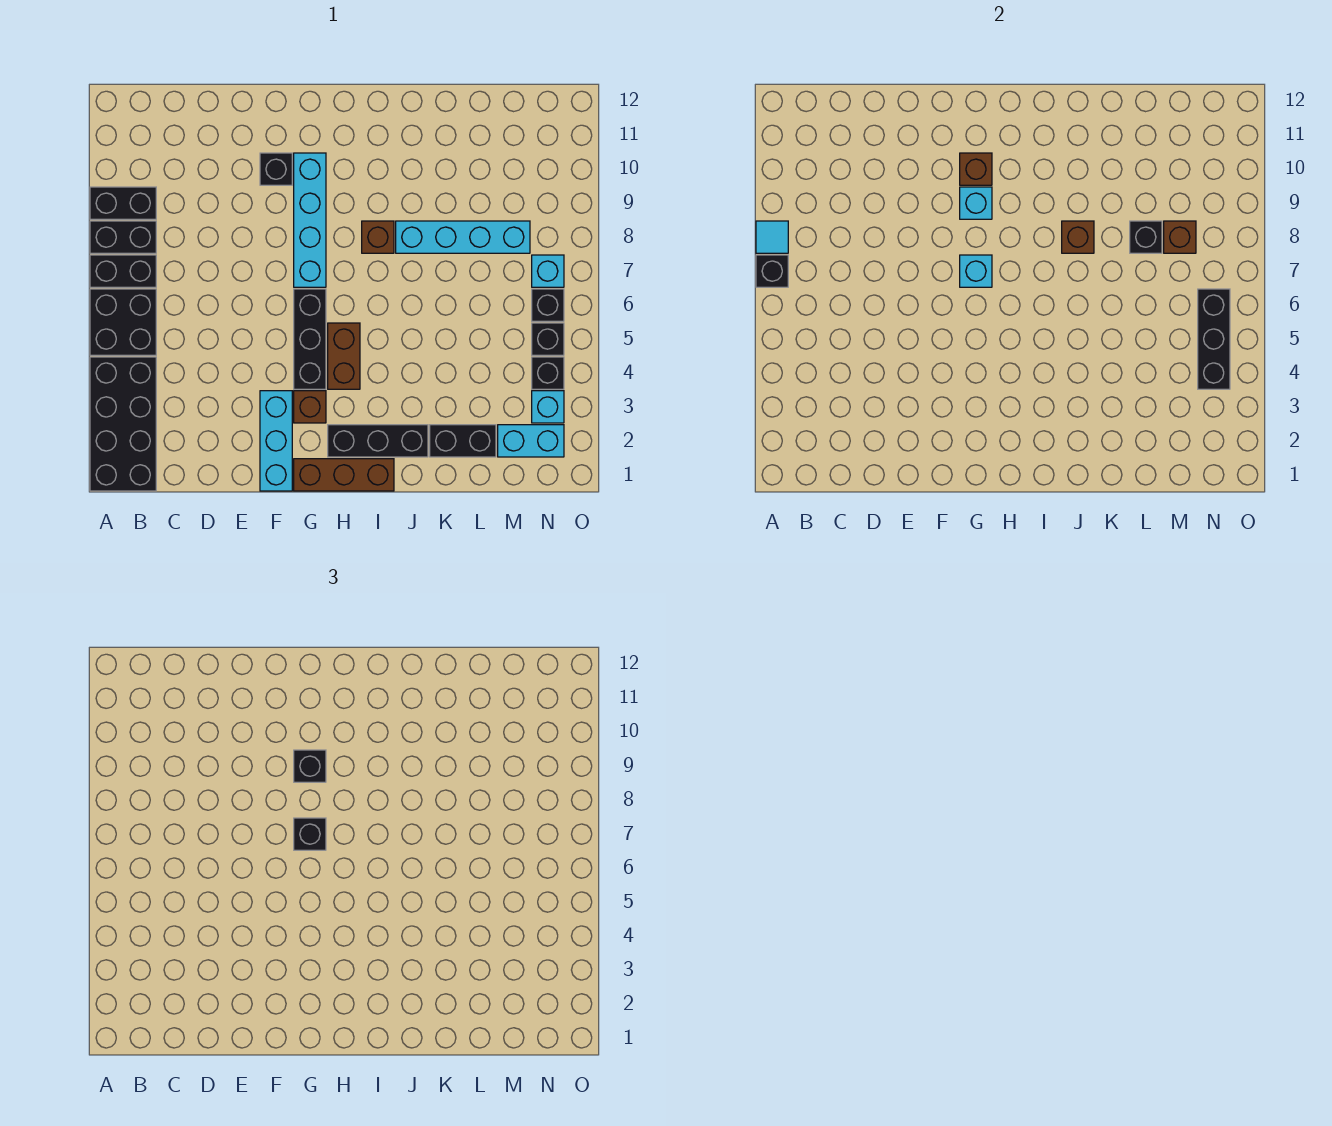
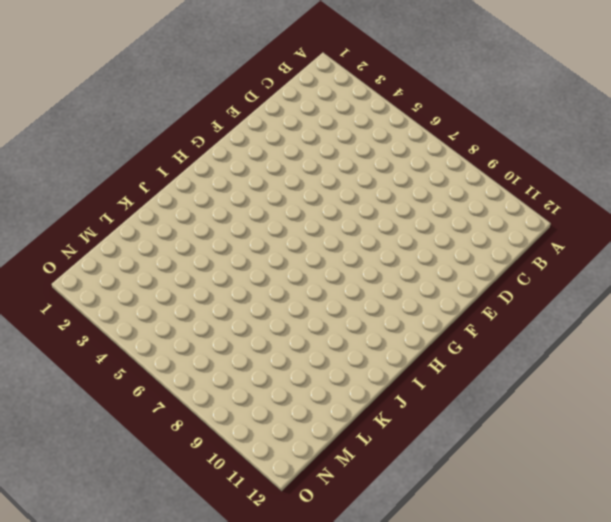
none -> black brick A1:B4 level 1
none -> black brick A5:B6 level 1
none -> black brick A7:B7 level 1
none -> black brick A8:B8 level 1

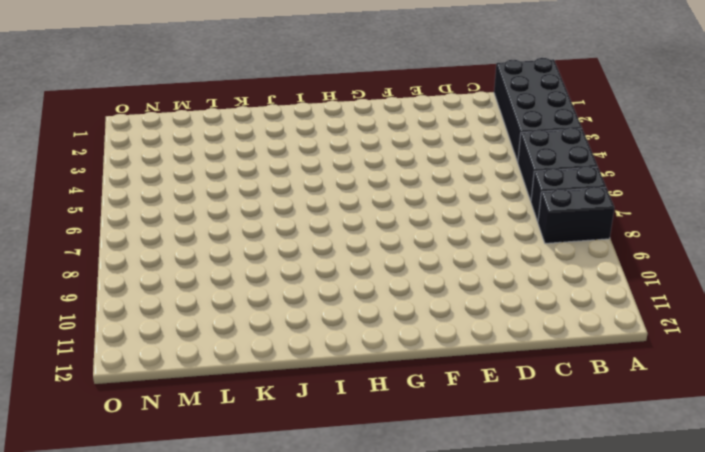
none -> black brick A9:B9 level 1
none -> cyan brick F1:F3 level 1
none -> black brick F10 level 1
none -> brown brick G1:I1 level 1

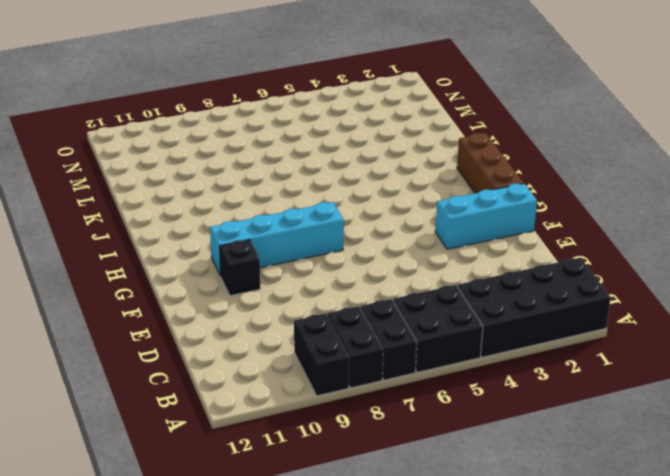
none -> brown brick G3 level 1
none -> black brick G4:G6 level 1
none -> black brick H2:J2 level 1
none -> brown brick H4:H5 level 1

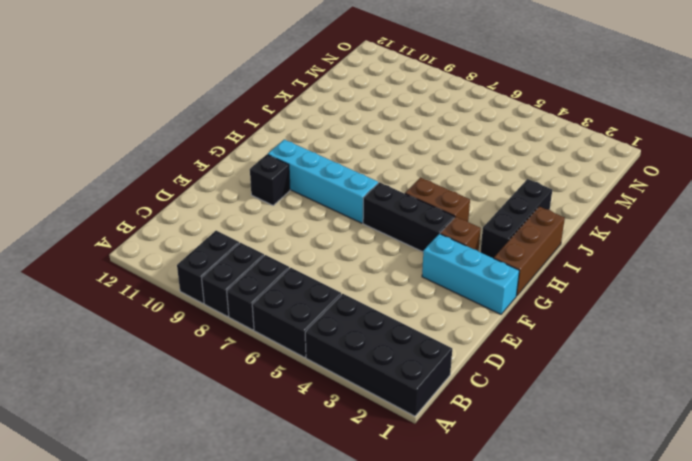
none -> brown brick I8 level 1
none -> cyan brick J8:M8 level 1
none -> black brick K2:L2 level 1
none -> cyan brick M2:N2 level 1

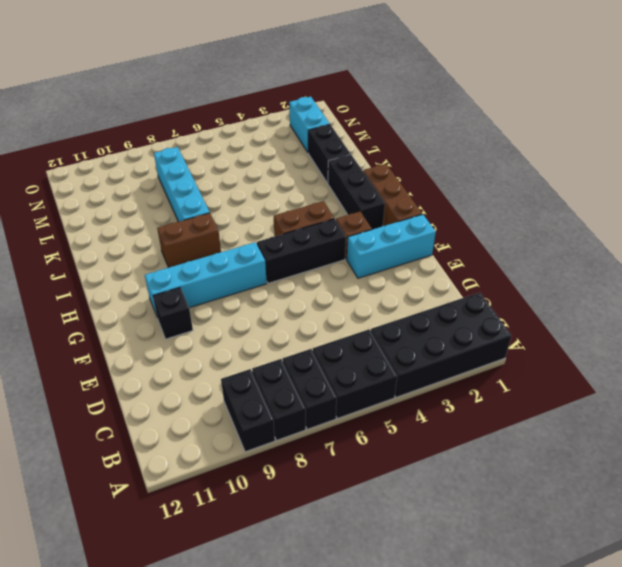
brown brick I8:I9 level 1 -> brown brick I8 level 1
none -> cyan brick N3 level 1
none -> black brick N4 level 1
none -> black brick N5 level 1
none -> black brick N6 level 1

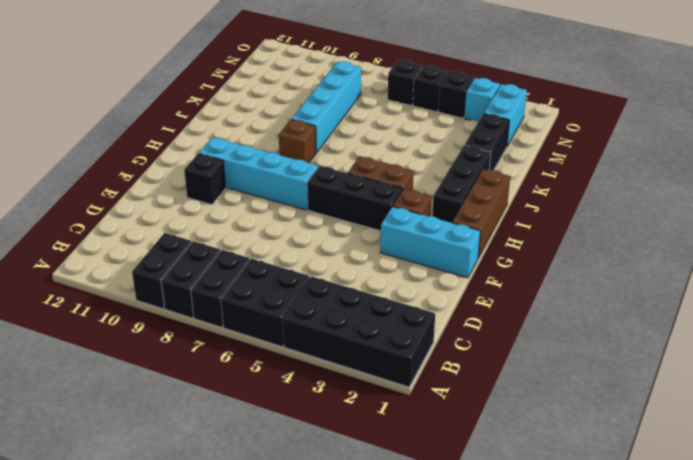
none -> cyan brick N7 level 1
none -> black brick A7 level 2
none -> cyan tile A8 level 2
none -> cyan brick G7 level 2

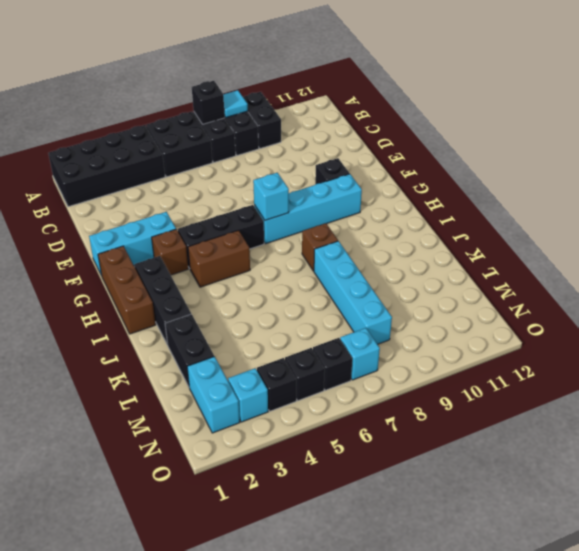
none -> cyan brick G9 level 2
none -> brown brick G10 level 2
none -> brown brick J8 level 2
none -> black brick L8 level 2

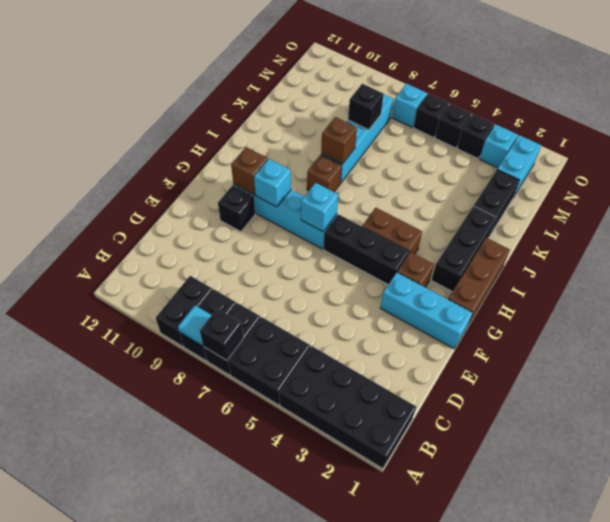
none -> brown brick M8 level 2
none -> black brick N4:N6 level 2
none -> black brick G7 level 3
none -> black brick G9 level 3

